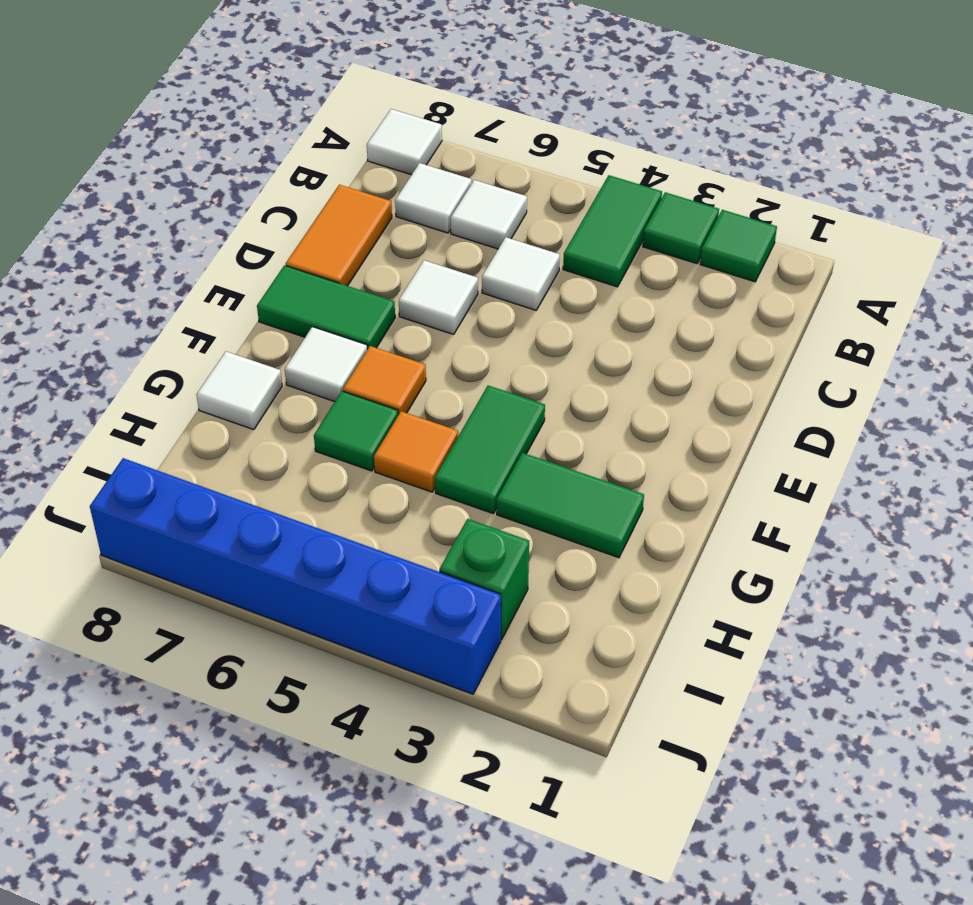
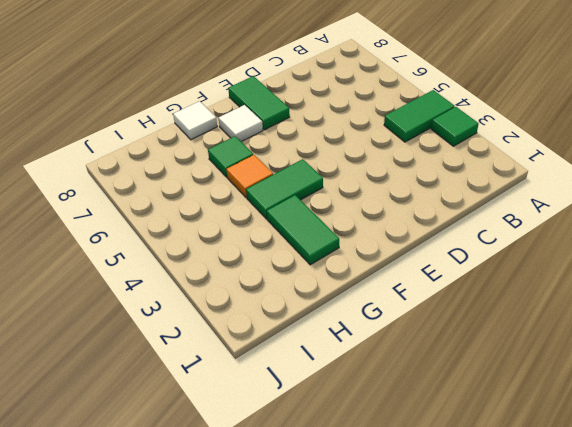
none -> green tile A2 level 1
none -> white tile A8 level 1
none -> white tile B6 level 1

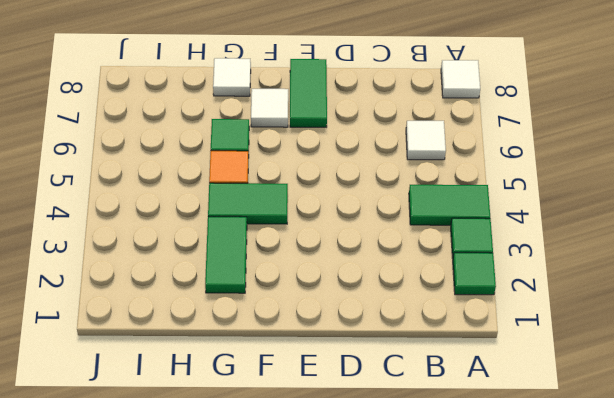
none -> white tile B7 level 1
none -> white tile C5 level 1
none -> orange tile C8:D8 level 1

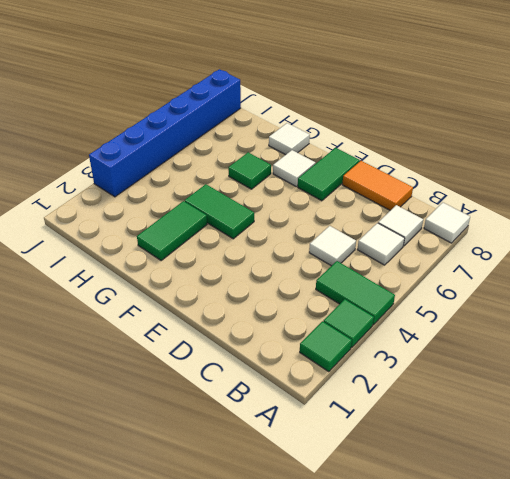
none -> white tile D6 level 1
none -> orange tile F6 level 1
none -> orange tile G5 level 1

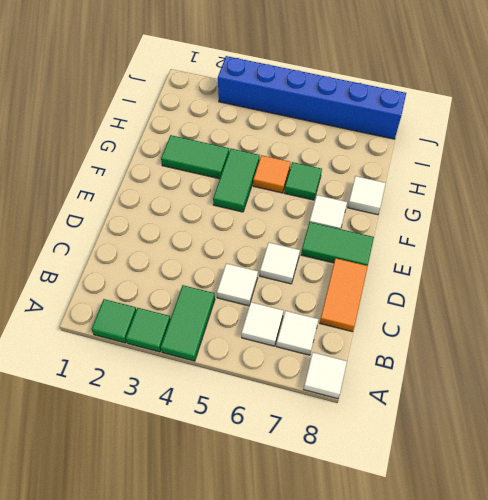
none -> orange tile F6 level 1
none -> green brick I3 level 1

